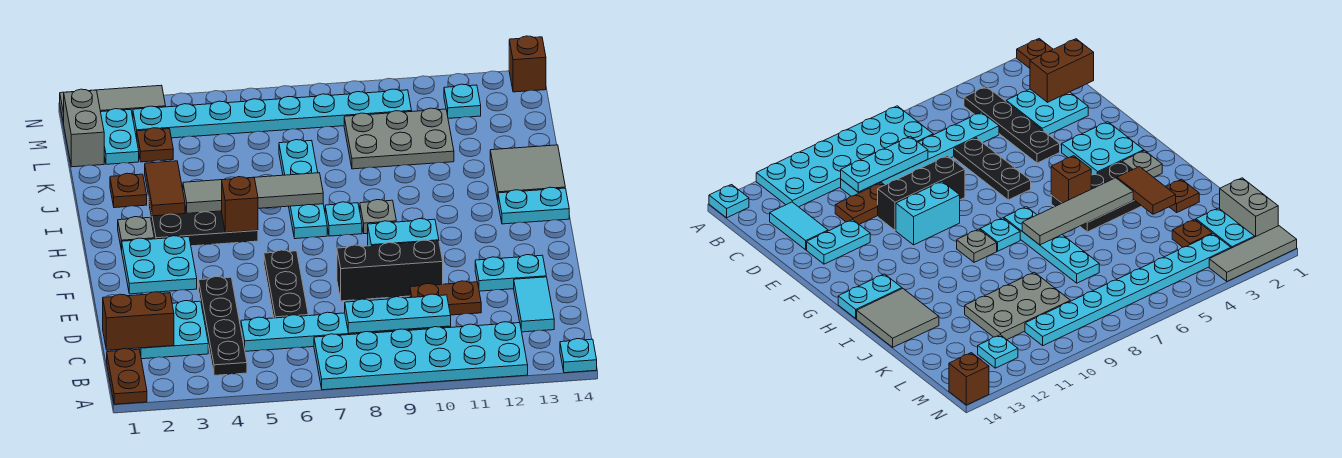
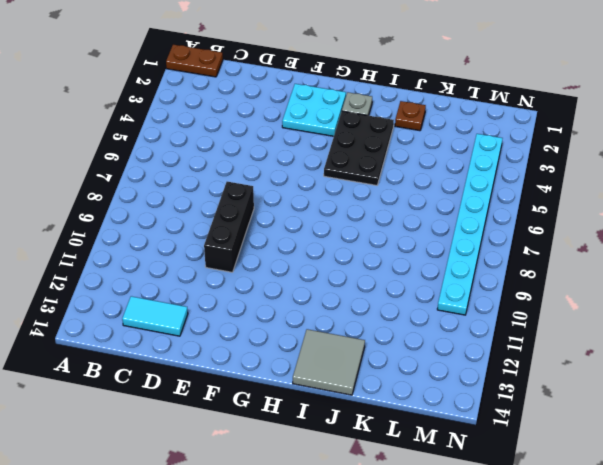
none -> cyan plate A7:B12 level 1
none -> cyan plate A14 level 1
none -> black plate B4:E4 level 1
none -> cyan plate C2:D3 level 1

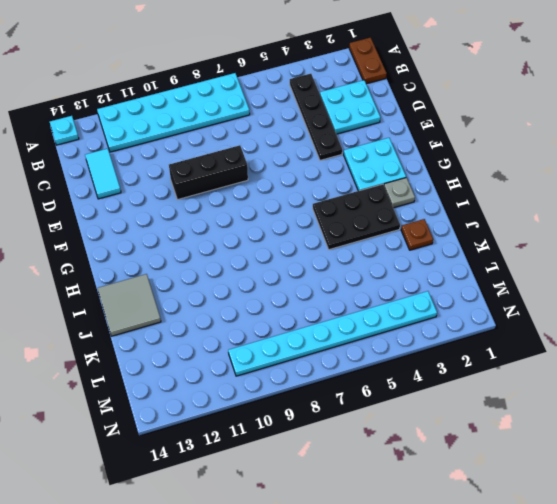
none -> cyan plate C5:C10 level 1
none -> black plate D6:F6 level 1
none -> brown plate D10:D11 level 1
none -> cyan plate E12:E13 level 1

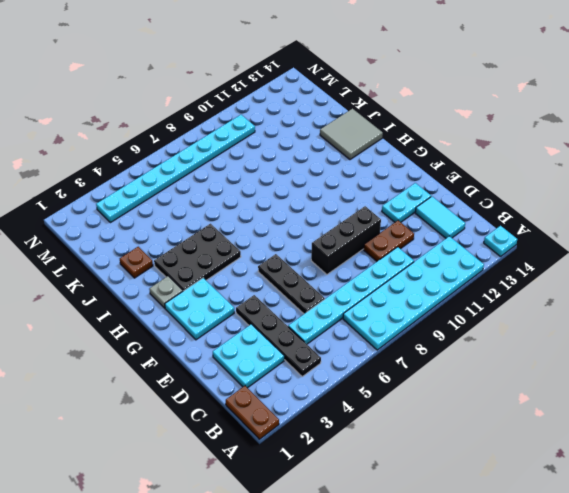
none -> cyan brick F9:F10 level 1
none -> cyan plate H7:K7 level 1
none -> cyan plate H8 level 1
none -> grey plate H9 level 1

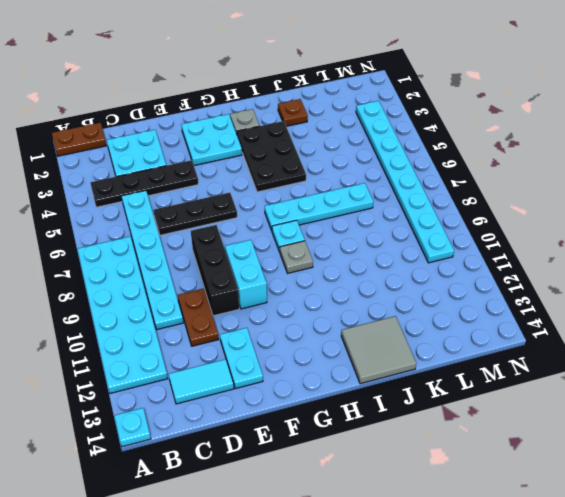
none -> cyan plate H13:H14 level 1
none -> grey plate K9:L11 level 1
none -> grey brick L1:M1 level 1
none -> cyan plate L2:M2 level 1

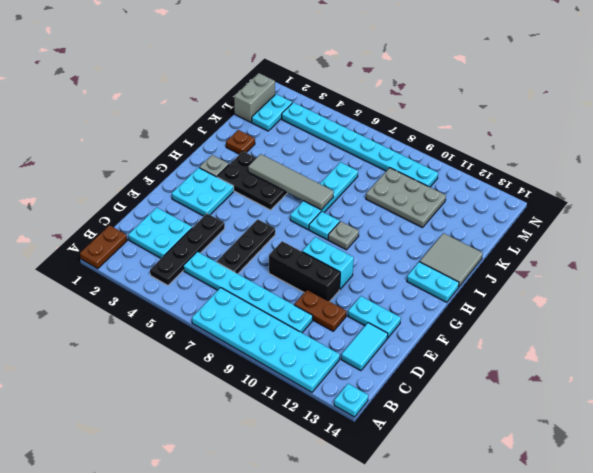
none -> brown plate L3 level 1
none -> cyan plate M12 level 1
none -> grey tile N1:N3 level 1
none -> brown brick N14 level 1

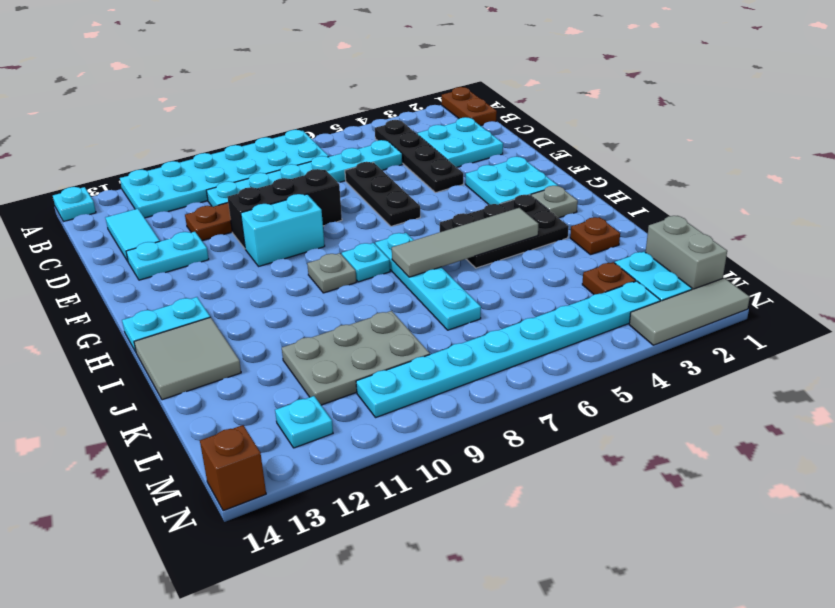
none -> brown brick C1:C2 level 2
none -> cyan plate C8:C10 level 2
none -> brown brick H5 level 2
none -> brown tile I3:J3 level 2

